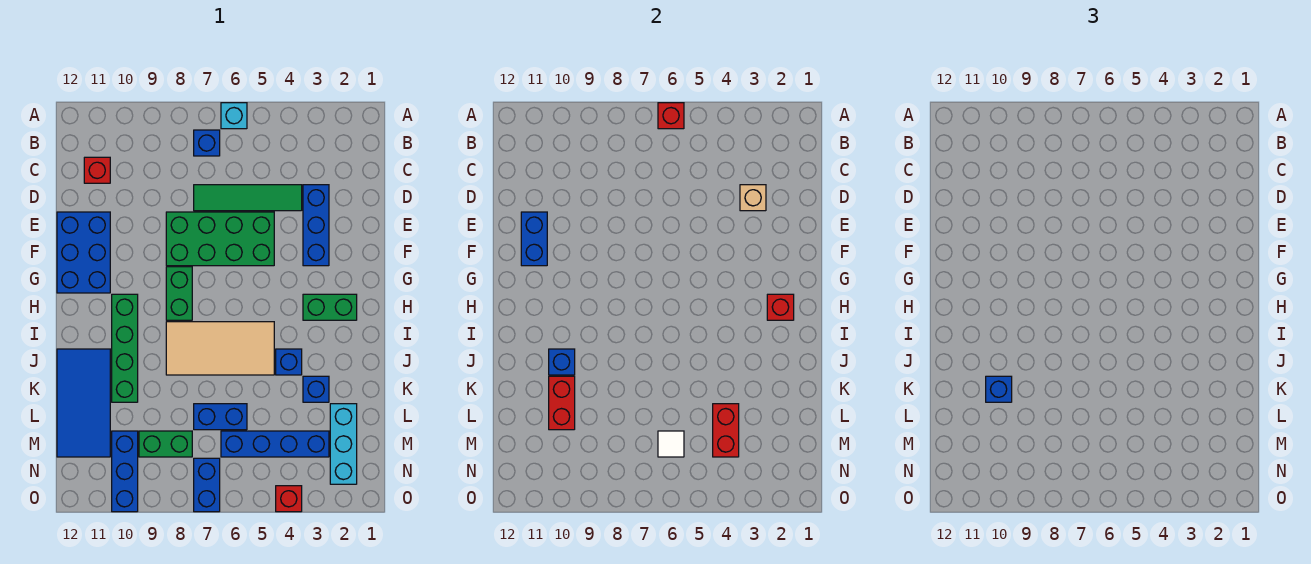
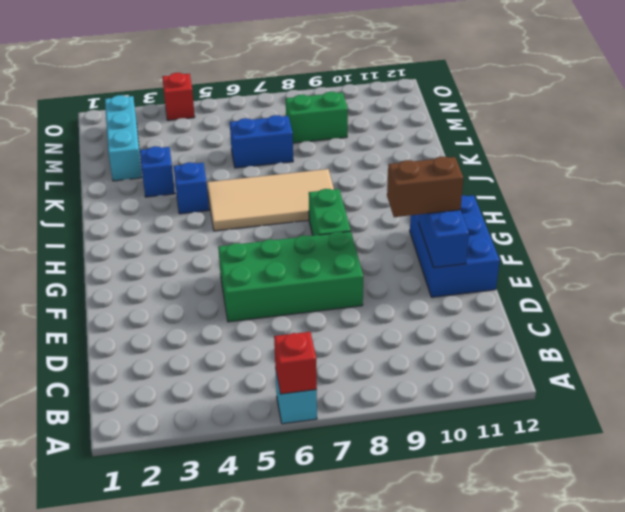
brown brick F10:F11 level 3 -> none
none -> blue brick B7 level 1
none -> red brick C11 level 1
none -> blue brick D3:F3 level 1
none -> green tile D4:D7 level 1

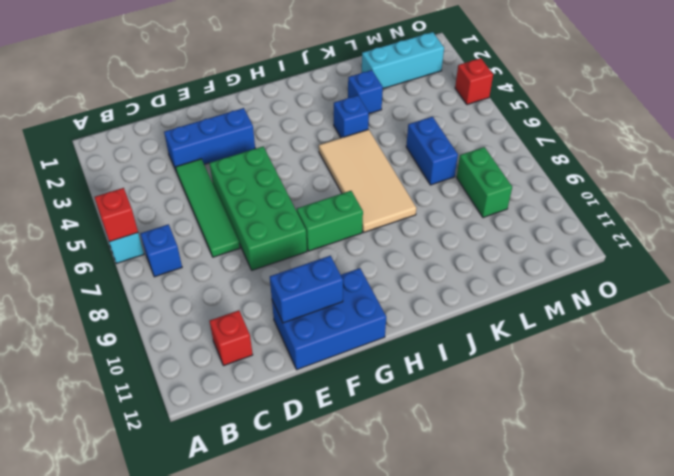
none -> green brick H2:H3 level 1
none -> green brick H10:K10 level 1
none -> blue tile J11:M12 level 1
none -> blue brick M3:M6 level 1

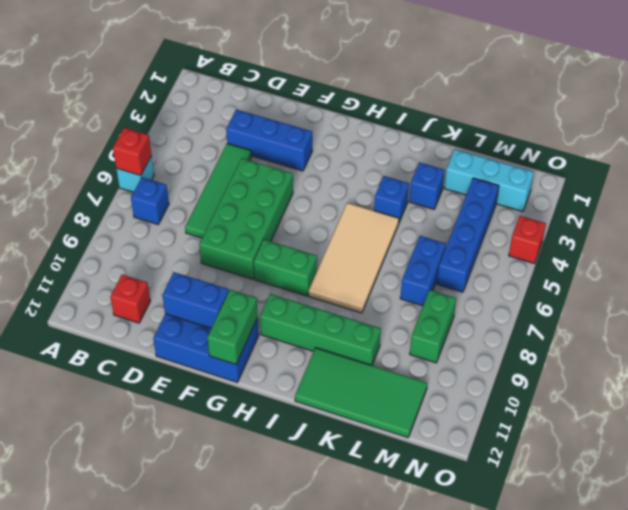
green brick G11:G12 level 2 -> green brick H2:H3 level 1
green tile J11:M12 level 1 -> blue tile J11:M12 level 1
none -> blue brick M10:O10 level 1
none -> blue brick N7:O7 level 1
none -> tan brick D3 level 2
none -> red brick H2 level 2

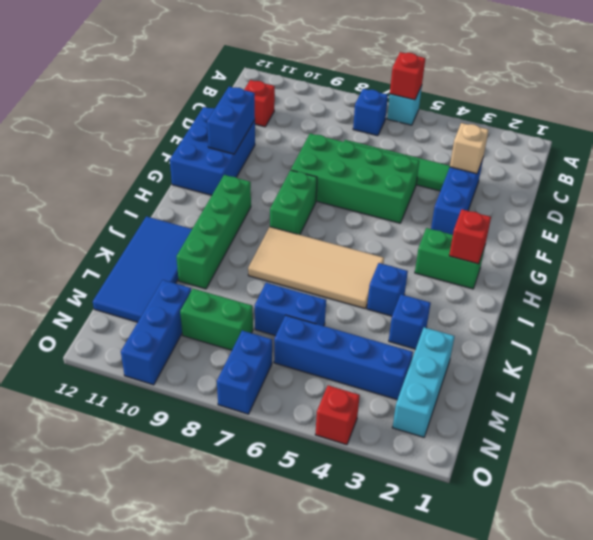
none -> blue brick J10 level 2
none -> red brick K10:L10 level 2
none -> red brick L4:M4 level 2
none -> white tile M6 level 2

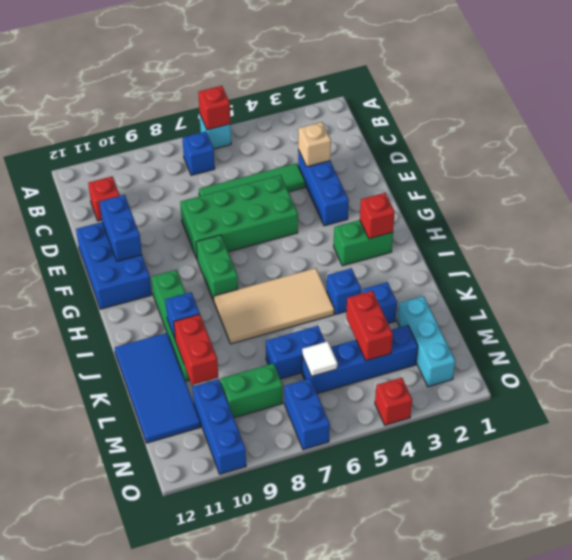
none -> blue brick K10 level 3

